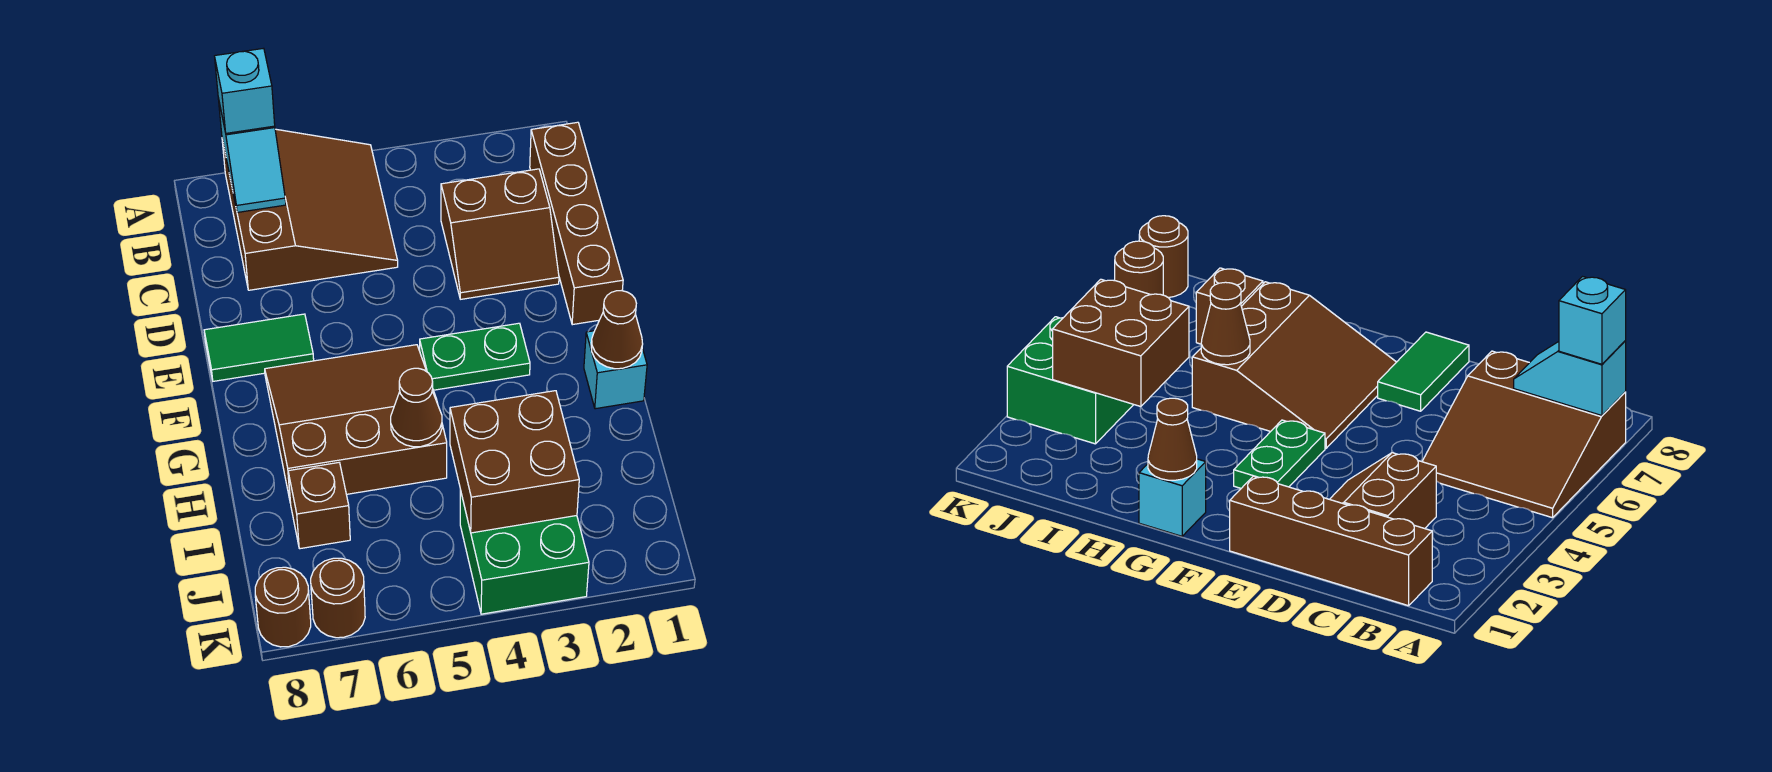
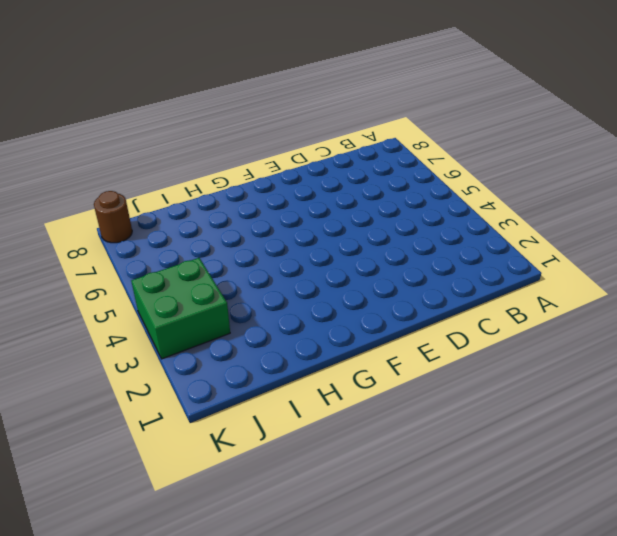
none -> brown slope A5:C7 level 1 top 7
none -> brown brick B1:E1 level 1
none -> brown slope C2:D3 level 1 top C

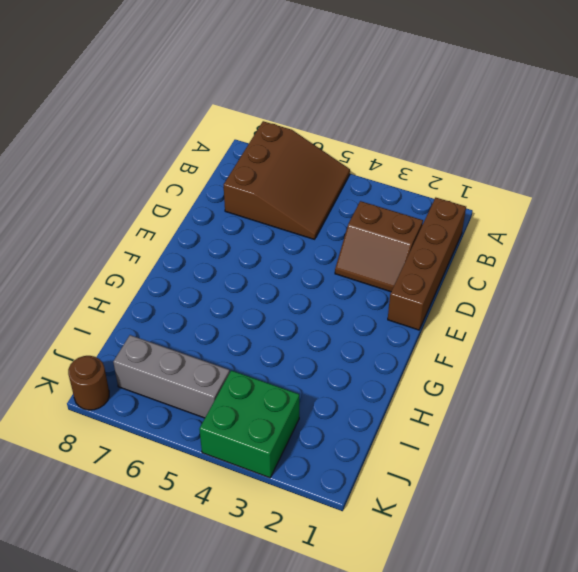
grey brick J5:J7 level 1 -> none
none -> green tile E7:E8 level 1
none -> green plate F3:F4 level 1
none -> brown slope F5:H7 level 1 top H

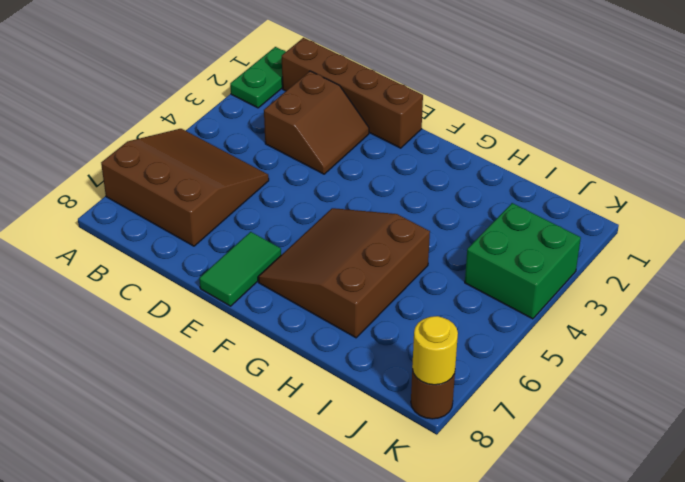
green plate A1:A2 level 1 -> green plate F3:F4 level 1
yellow round brick K8 level 2 -> none
none -> cyan brick G1 level 1
none -> brown brick I7 level 1
none -> brown round brick K7 level 1

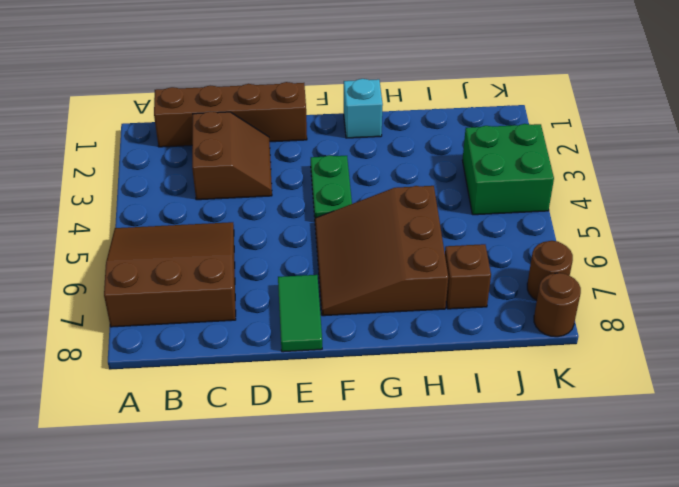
none -> cyan slope A7:B7 level 2 top A
none -> brown cone G1 level 2
none -> brown cone H5 level 2

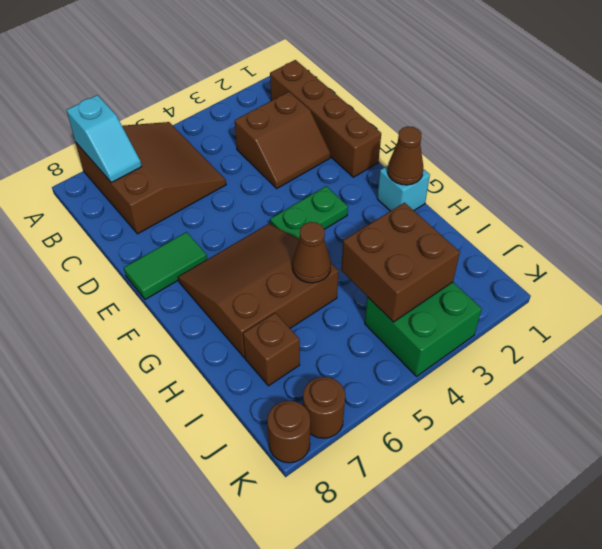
none -> cyan brick A7 level 3

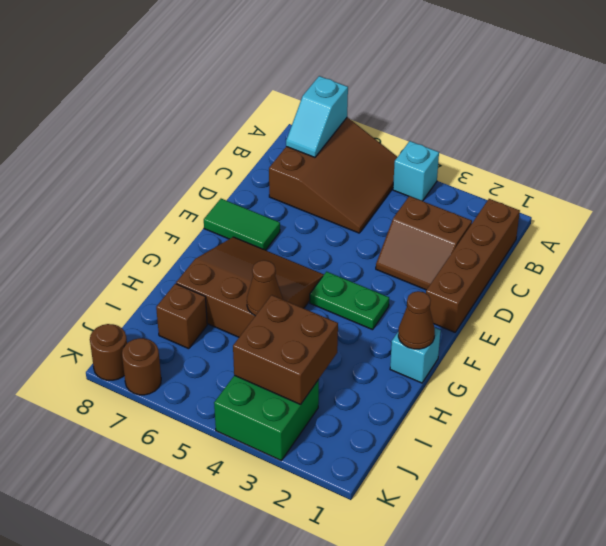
cyan brick A4 level 1 -> cyan brick A7 level 3

